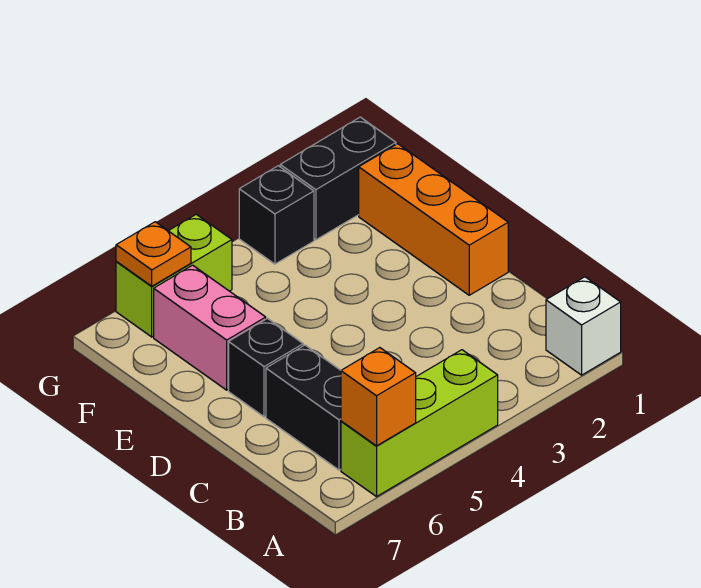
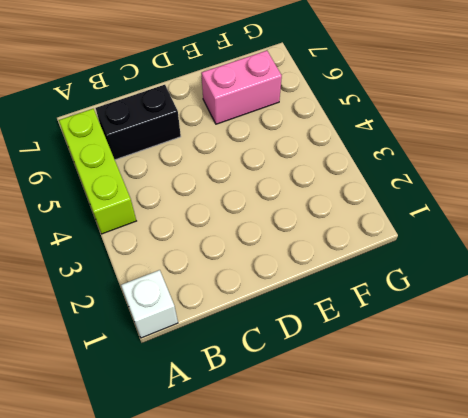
none -> orange brick D1:F1 level 1
none -> black brick D6 level 1

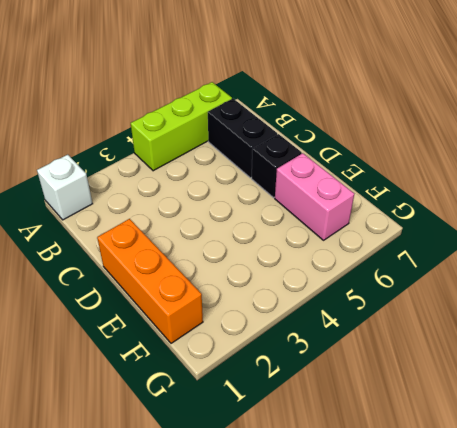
none -> black brick G1:G2 level 1
none -> black brick G3 level 1

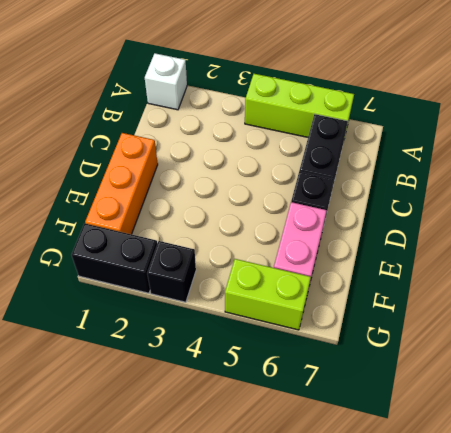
none -> orange brick A6 level 2
none -> orange plate G6 level 2

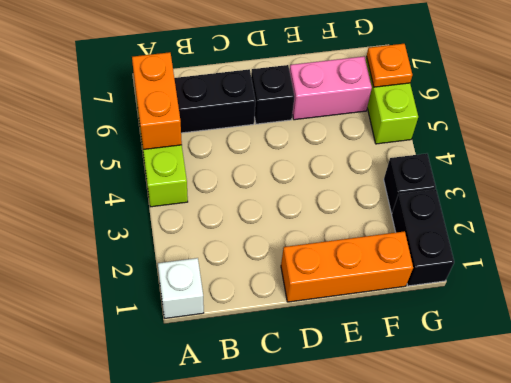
orange brick A5:A6 level 2 -> orange brick A6 level 2

